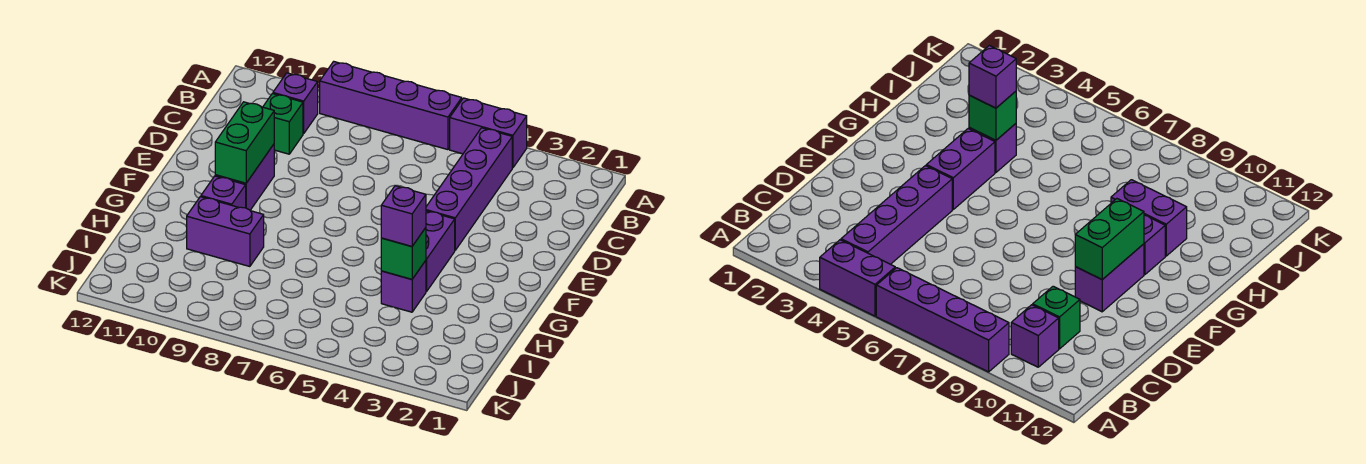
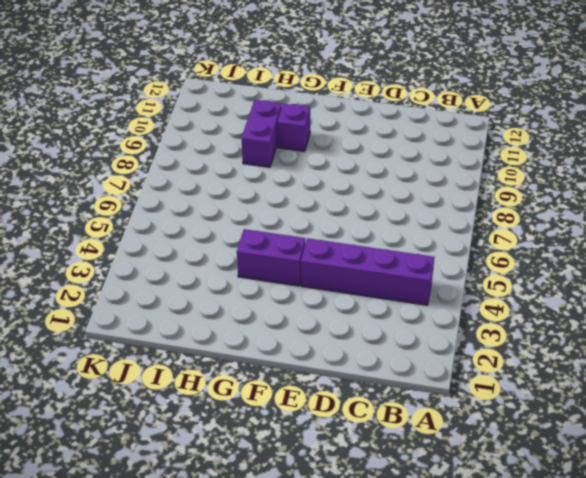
none -> purple brick A4:A5 level 1
none -> purple brick A6:A9 level 1
none -> purple brick B10 level 1

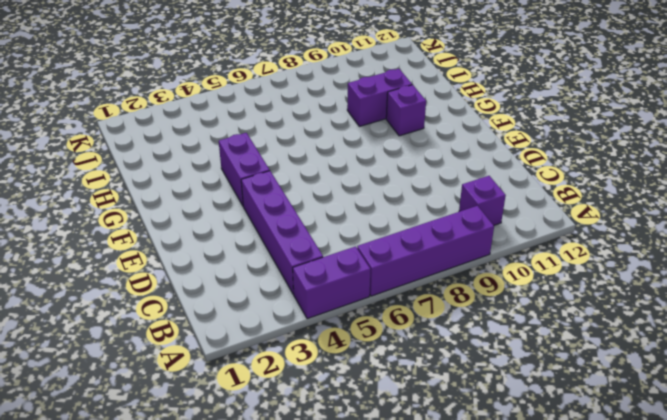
none -> green brick C10 level 1
none -> purple brick E10:F10 level 1
none -> purple brick H4 level 1

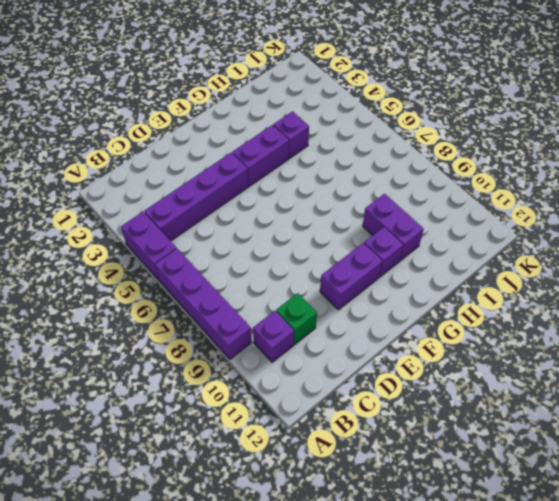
none -> green brick E10:F10 level 2
none -> green brick H4 level 2
none -> purple brick H4 level 3

